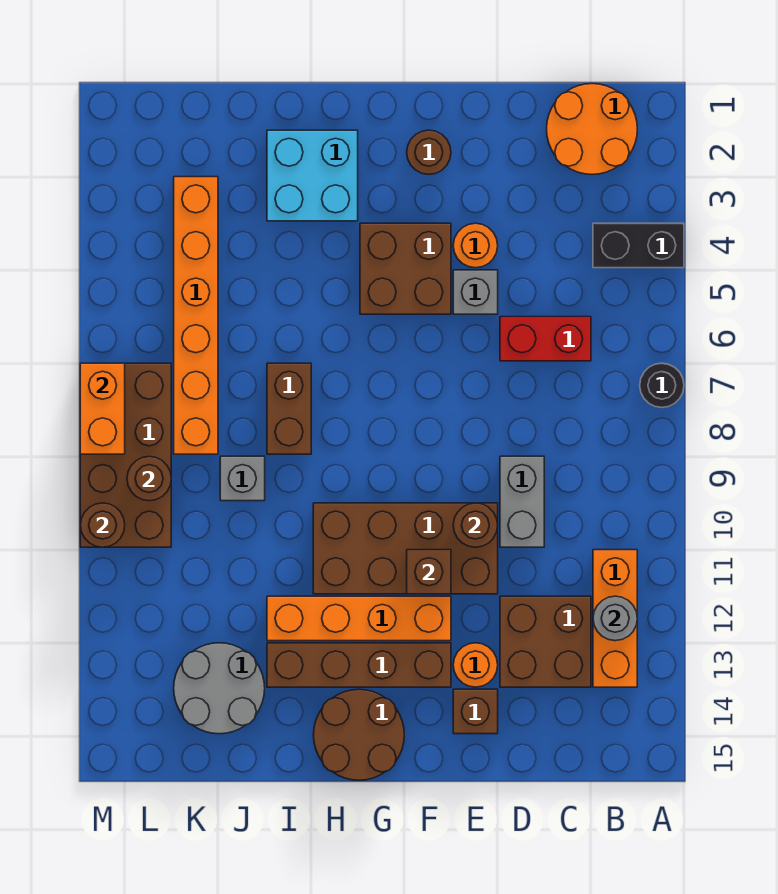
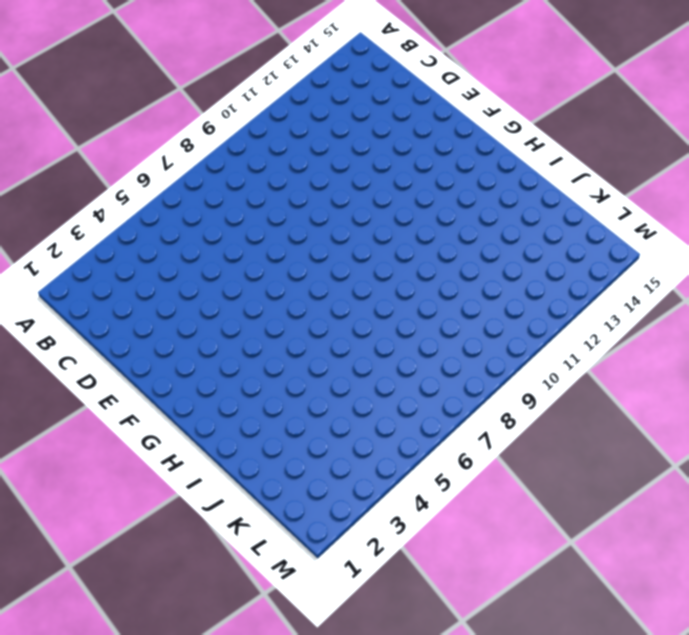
none -> black brick A4:B4 level 1
none -> black round brick A7 level 1
none -> orange round brick B1:C2 level 1

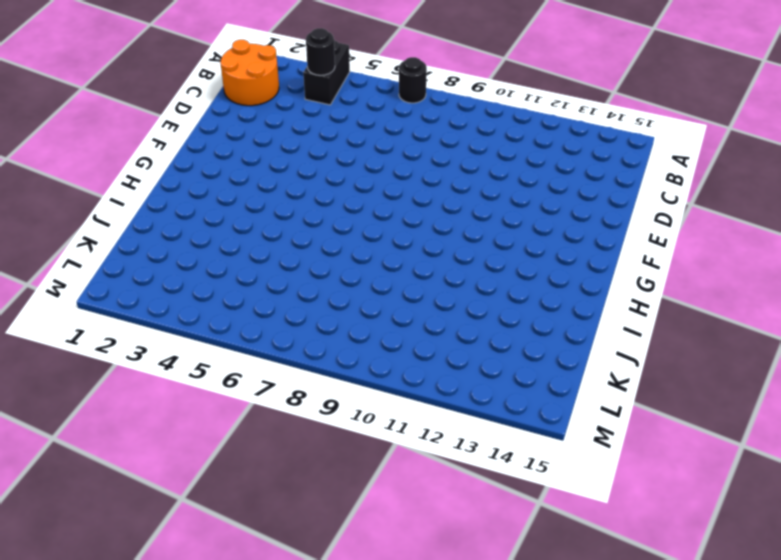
black round brick B4 level 2 -> none
none -> orange brick B11:B13 level 1
none -> red brick C6:D6 level 1
none -> brown brick C12:D13 level 1

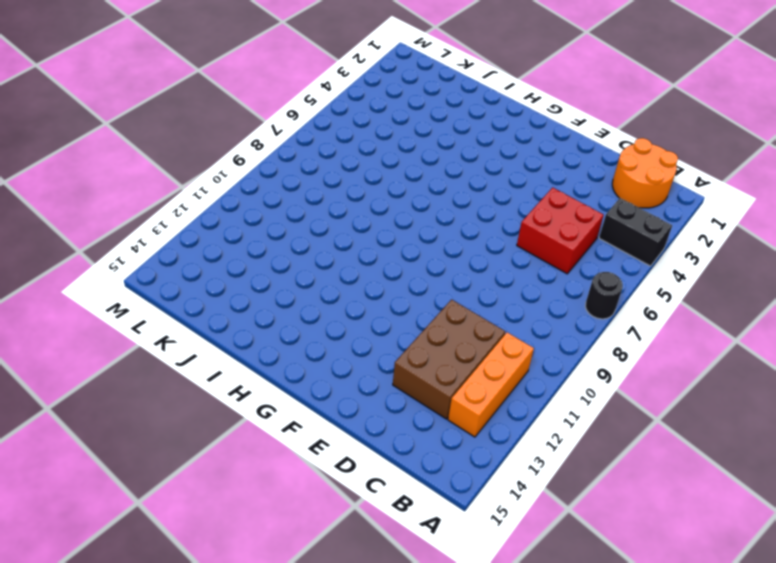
red brick C5:D6 level 1 -> red brick C6:D6 level 1
brown brick C11:D13 level 1 -> brown brick C12:D13 level 1
none -> grey brick D9:D10 level 1
none -> orange round brick E4 level 1
none -> grey brick E5 level 1

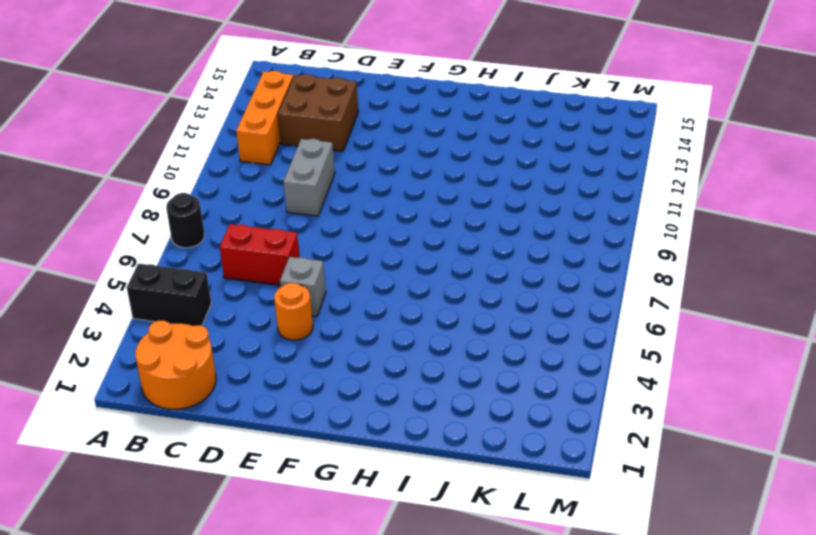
none -> brown brick E10:H11 level 1
none -> orange round brick E13 level 1
none -> brown brick E14 level 1

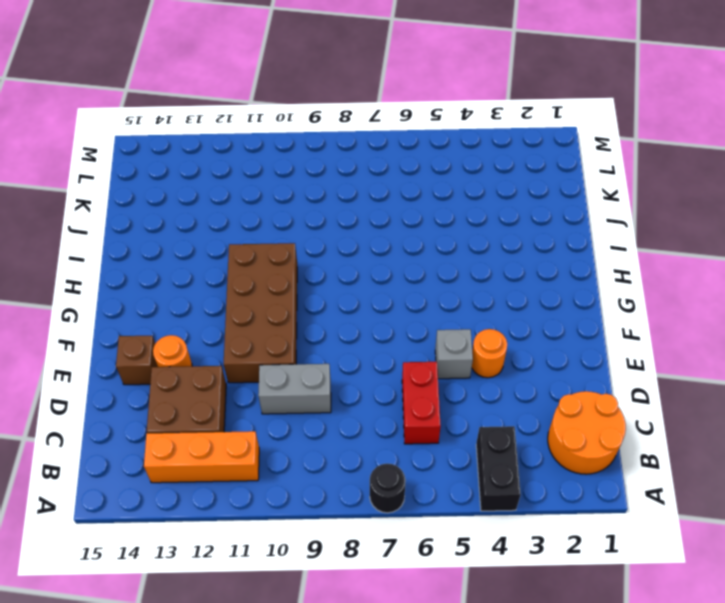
none -> brown round brick F2 level 1
none -> brown brick F4:G5 level 1
none -> orange brick F12:I12 level 1

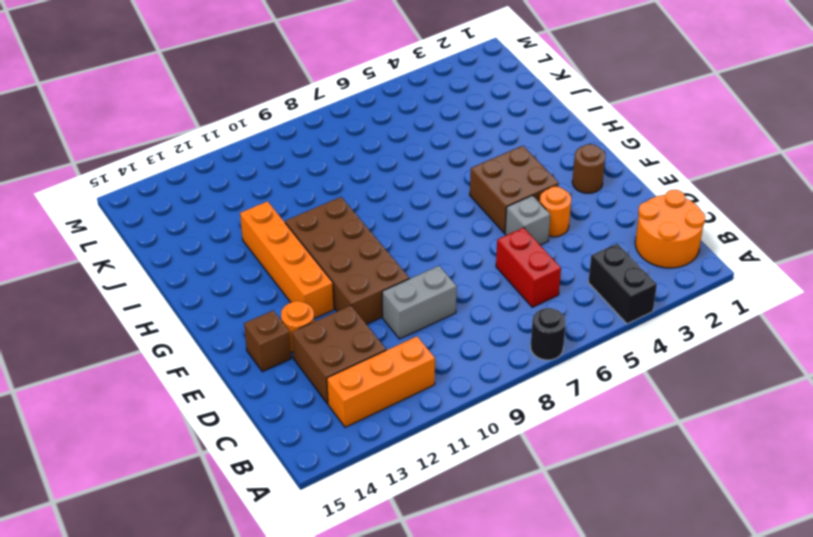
none -> brown brick F13:I13 level 1
none -> brown round brick G14:H15 level 1
none -> cyan brick H2:I3 level 1

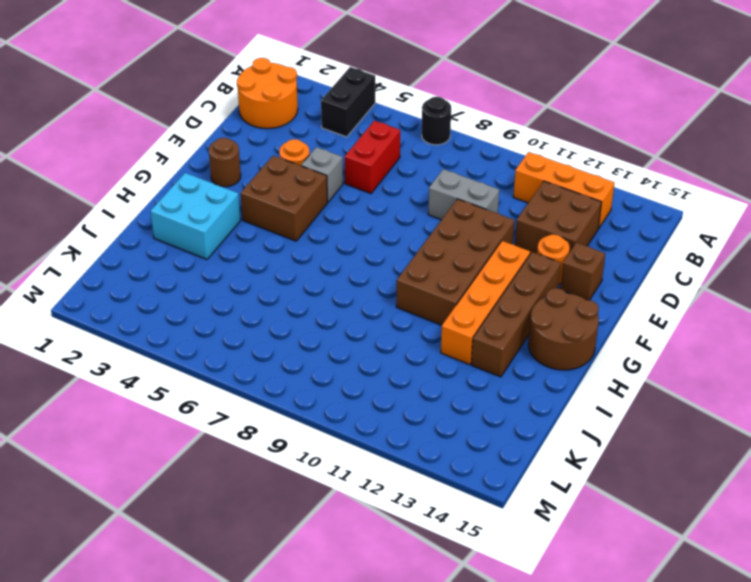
none -> brown brick I7:I8 level 1
none -> grey brick J9 level 1
none -> grey round brick J13:K14 level 1

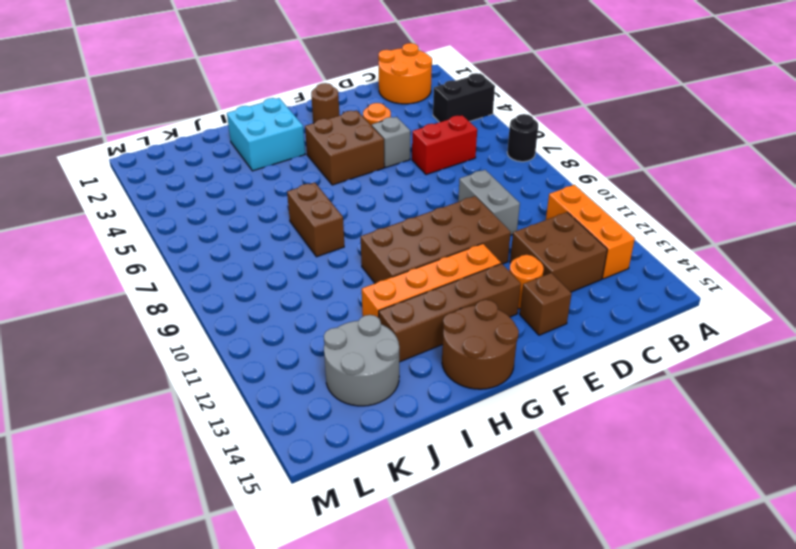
none -> grey brick J9 level 1
none -> orange brick K3:K8 level 1
none -> brown brick L7:M10 level 1

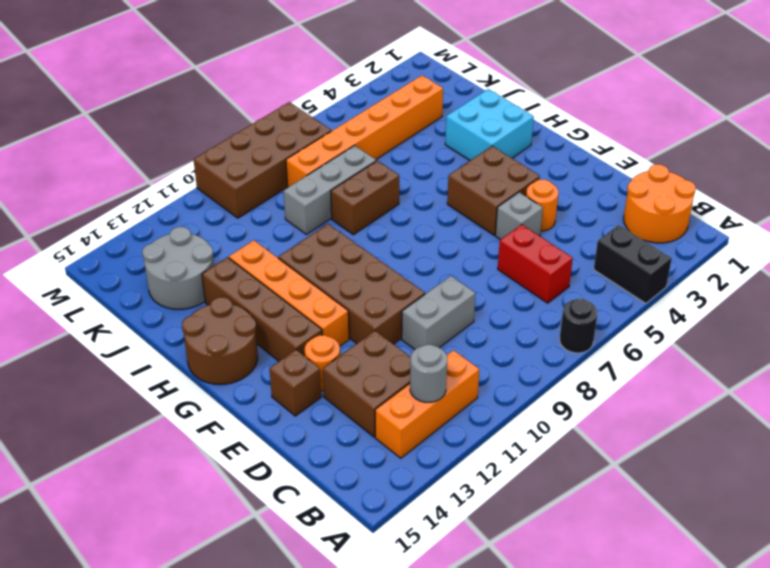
grey brick J7:J9 level 1 -> grey brick J9 level 1
none -> brown round brick F2 level 1
none -> brown round brick E10 level 2
none -> brown brick F11 level 2

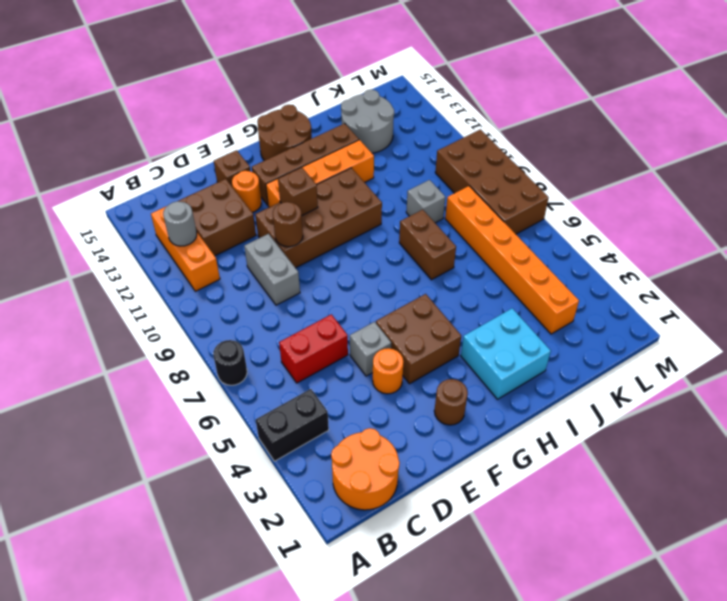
none -> brown round brick L9 level 2
none -> orange brick M7:M8 level 2
none -> brown round brick M10 level 2

